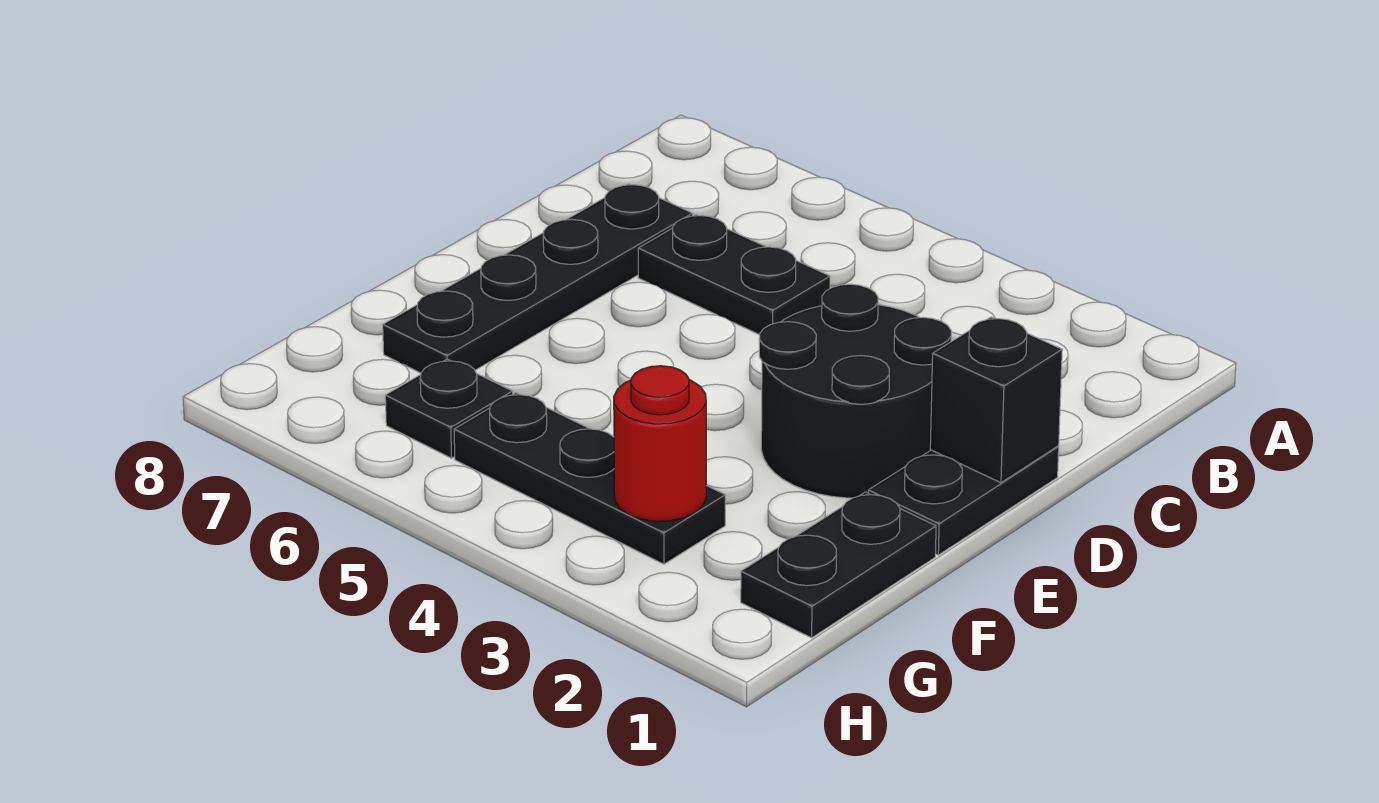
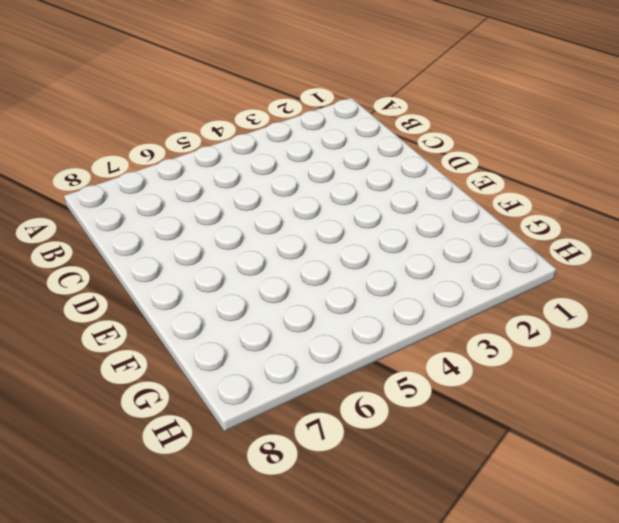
none -> black plate C5:C6 level 1
none -> black plate C7:F7 level 1

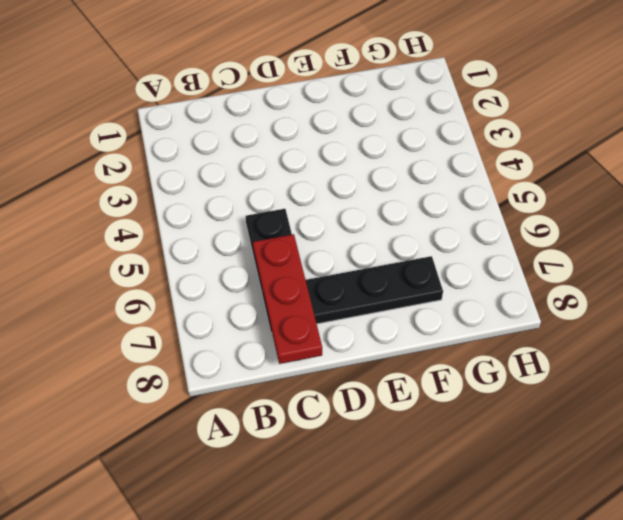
red plate C6:C8 level 2 -> none
none -> black plate D1:E1 level 1
none -> black round brick D2:E3 level 1

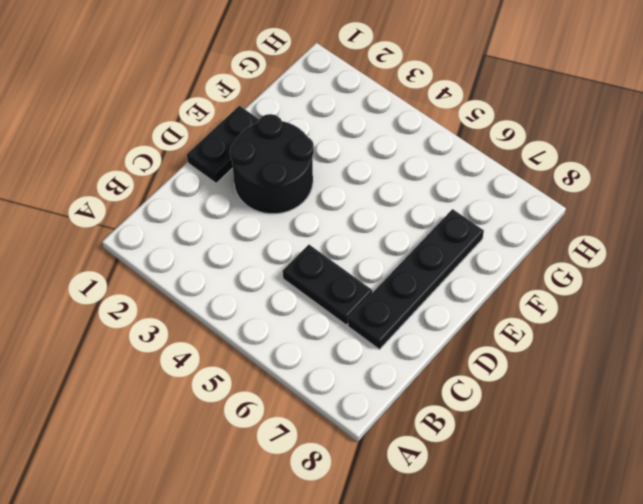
none -> black plate F1:G1 level 1
none -> black plate G3:G5 level 1

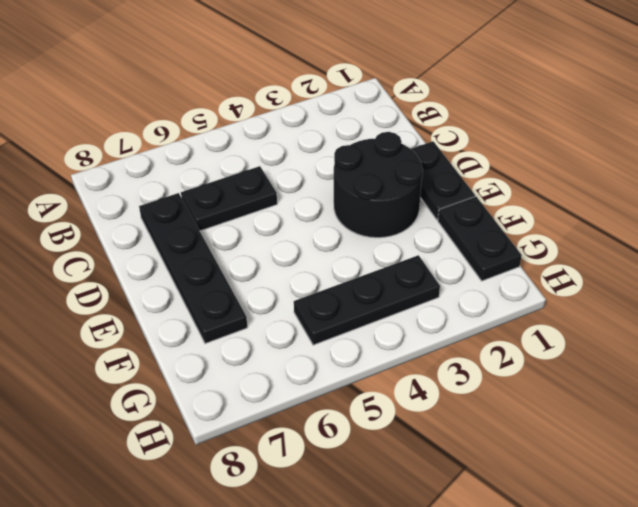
none -> black plate G6 level 1
none -> black brick D1 level 2

